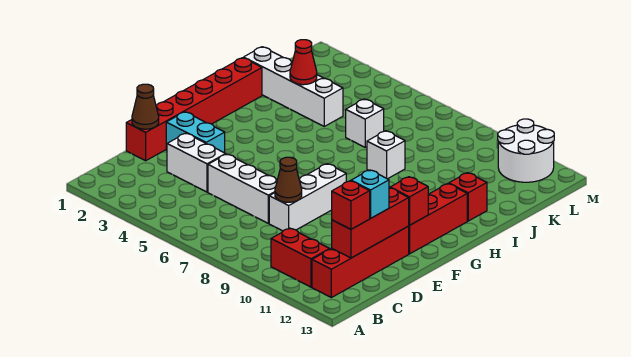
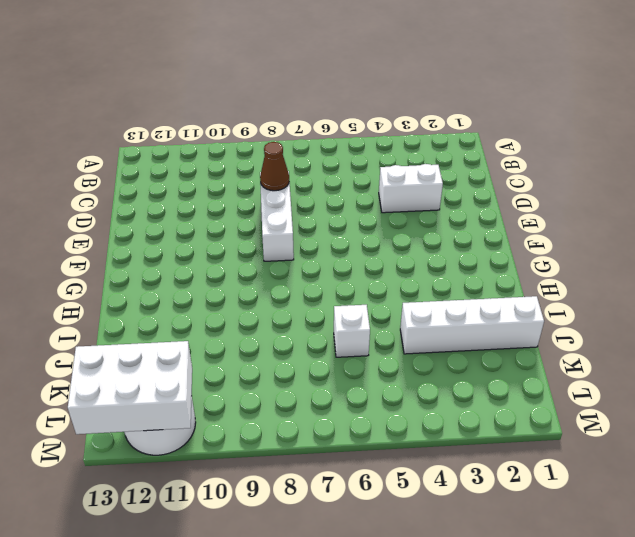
white brick L11:M13 level 2 -> none
none -> red brick B10:B11 level 1
none -> red brick B12:E12 level 1
none -> red brick D1:I1 level 1

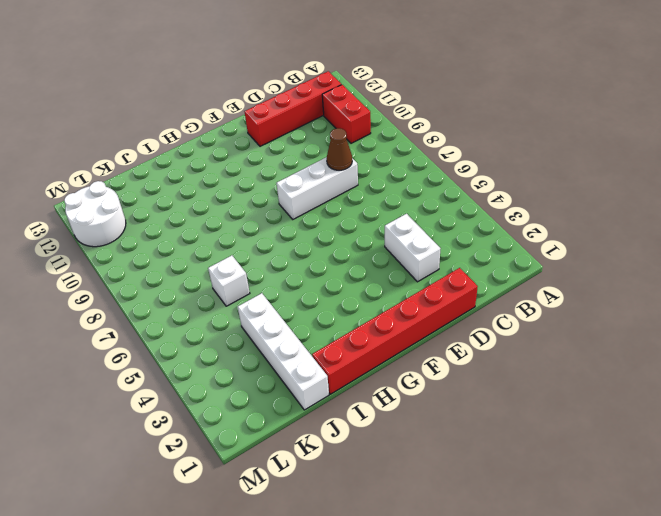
none -> white brick D5:D7 level 1
none -> cyan brick E2:E3 level 1
none -> red brick F12:H12 level 1

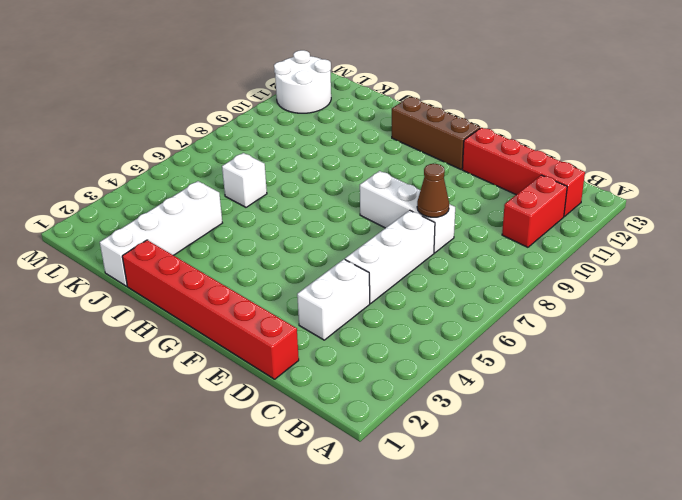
brown brick F12:H12 level 1 -> red brick F12:H12 level 1
none -> cyan brick E2:E3 level 1
none -> white brick I8 level 1
none -> red brick I12 level 1

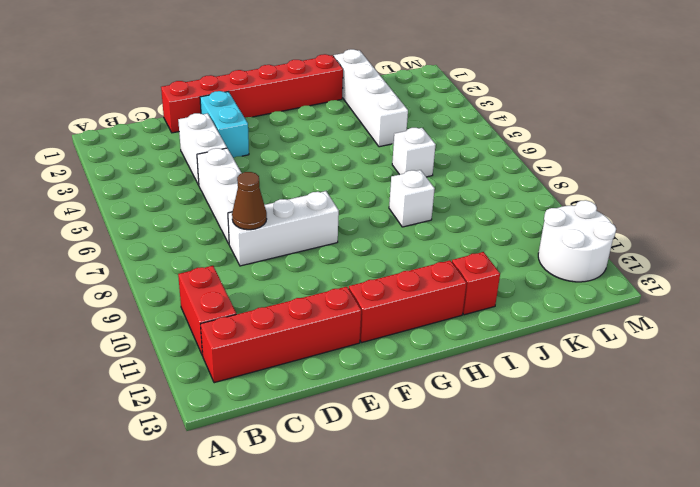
none -> red brick C12:E12 level 2
none -> brown cone D1 level 2
none -> red brick F12 level 2

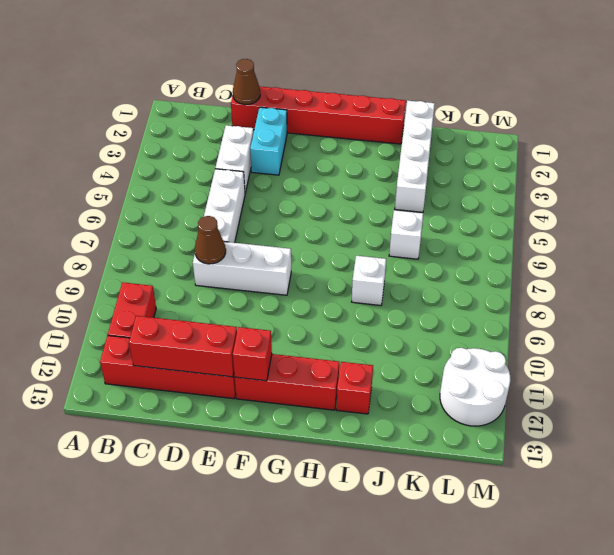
none -> red cone J3 level 2
none -> red brick C12 level 3
none -> cyan brick D12 level 3

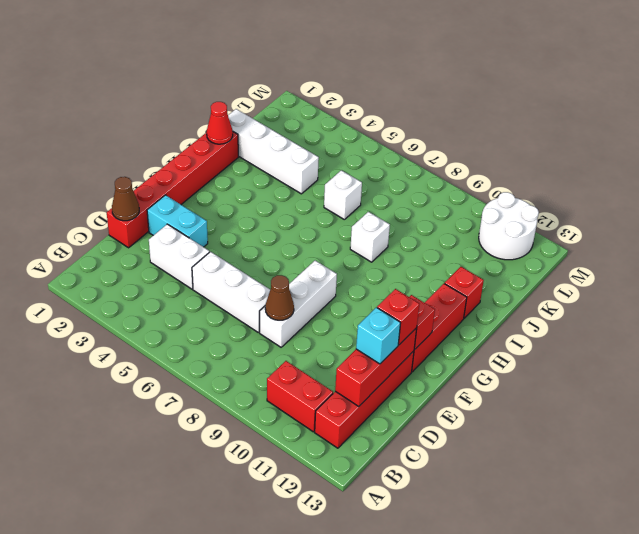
red brick E12 level 3 -> red brick C12 level 3
red cone I1 level 2 -> red cone J3 level 2

